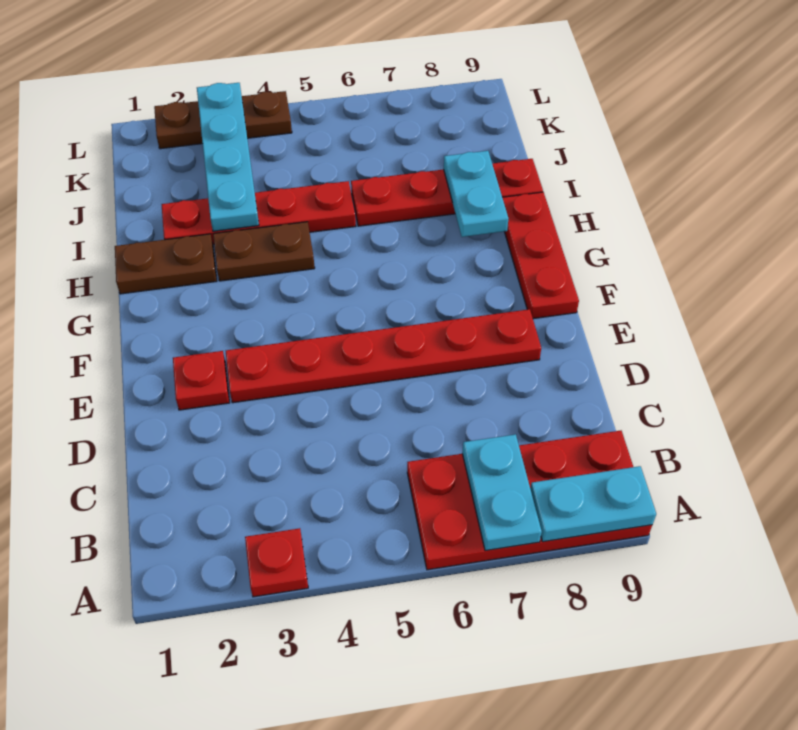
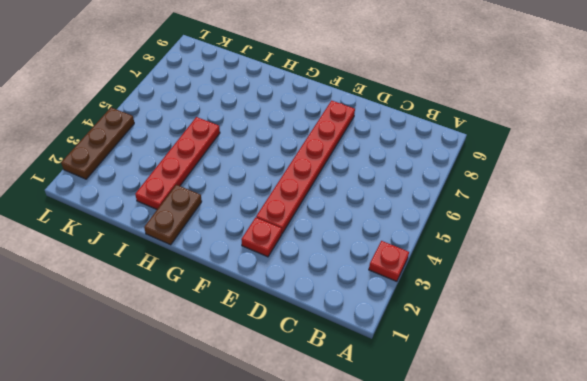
none -> red plate A6:B9 level 1
none -> red plate F9:H9 level 1
none -> brown plate H3:H4 level 1

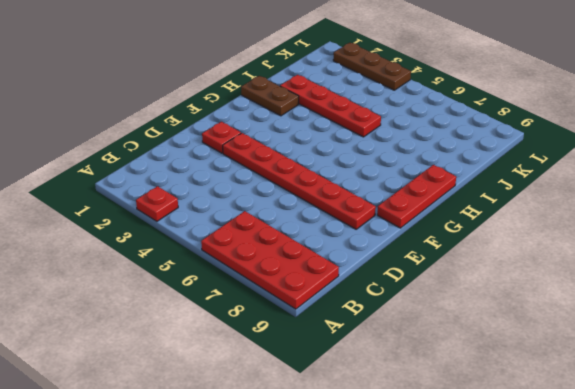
none -> brown plate H3:H4 level 1
none -> red plate I6:I9 level 1
none -> cyan plate A7:B7 level 2

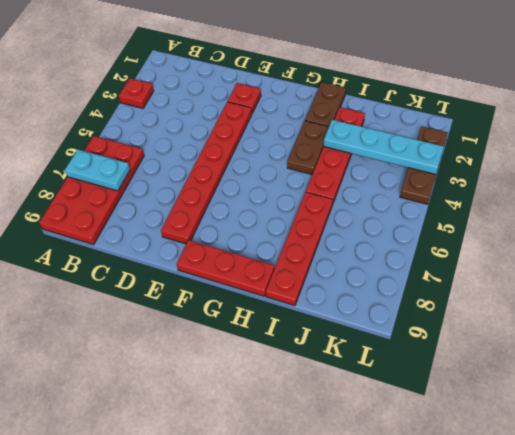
none -> cyan plate A8:A9 level 2
none -> cyan plate H8:I8 level 2

